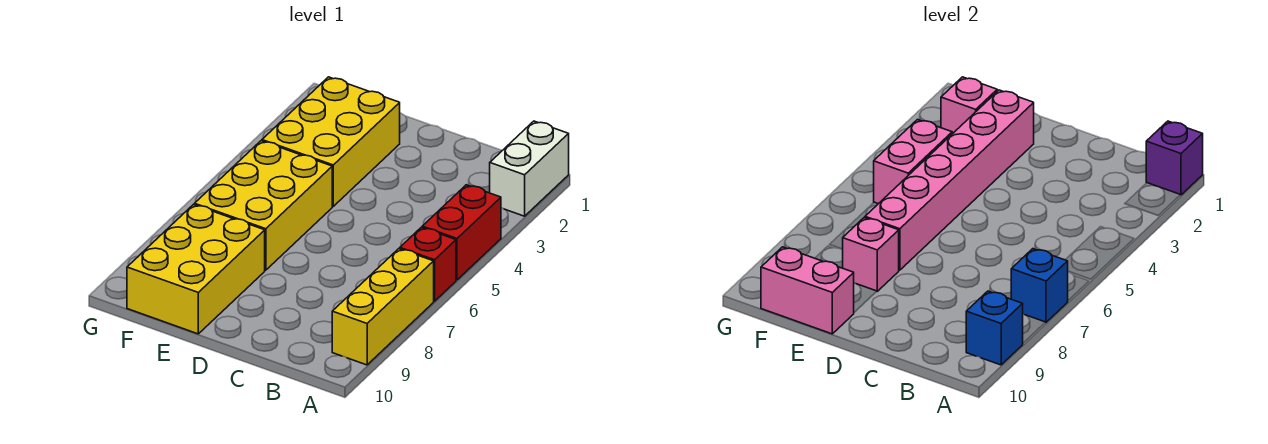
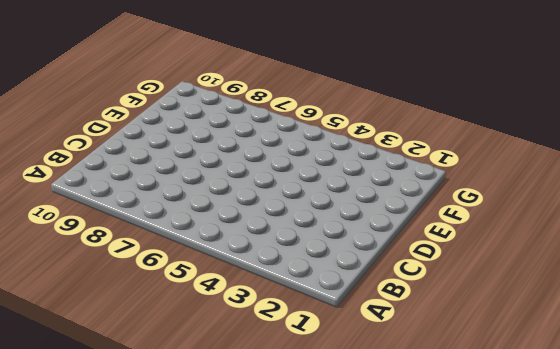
none -> white brick A1:A2 level 1
none -> red brick A4:A5 level 1
none -> red brick A6 level 1

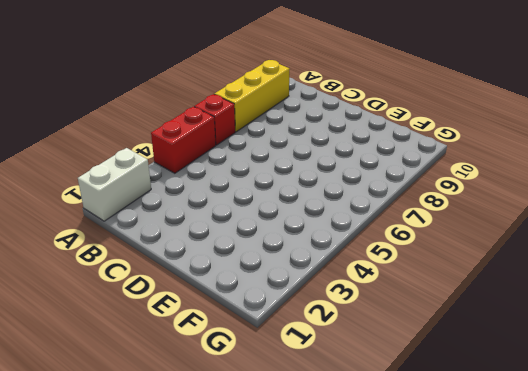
none -> yellow brick E2:F4 level 1
none -> yellow brick E5:F7 level 1
none -> yellow brick E8:F10 level 1

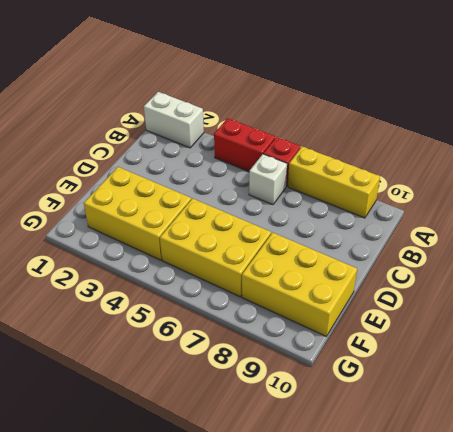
white brick B6 level 1 -> none
none -> purple brick A1 level 2
none -> blue brick A7 level 2
none -> blue brick A9 level 2

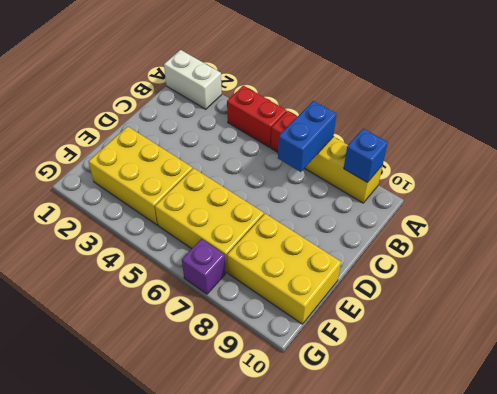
blue brick A7:B7 level 2 -> blue brick A7 level 2
purple brick G7 level 1 -> purple brick A1 level 2
none -> pink brick E2:E7 level 2
none -> pink brick E8 level 2
none -> pink brick E10:F10 level 2

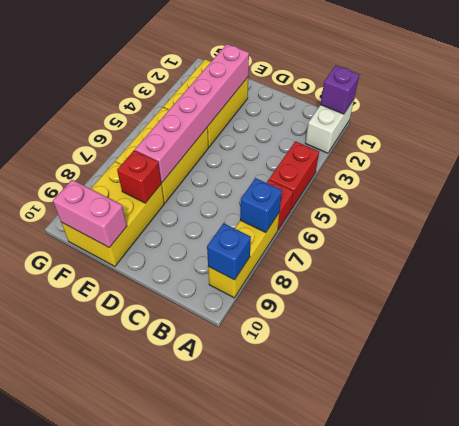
red brick E8 level 2 -> pink brick E8 level 2
none -> pink brick F2 level 2
none -> pink brick F4:F5 level 2

